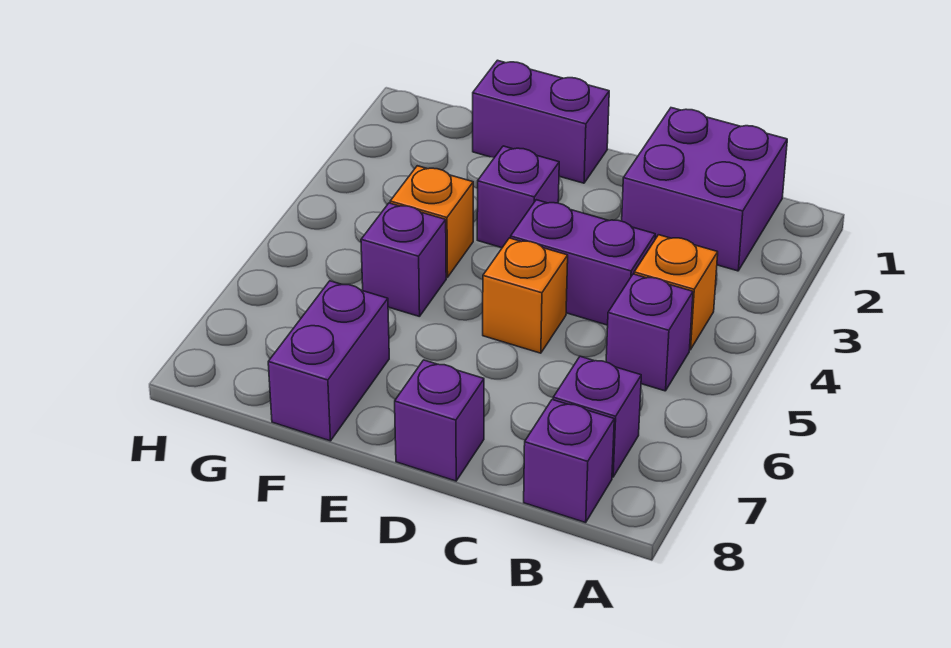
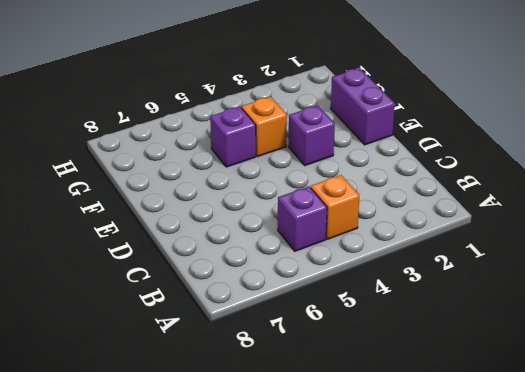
none -> purple brick B1:C2 level 1
none -> purple brick B7 level 1
none -> purple brick B8 level 1

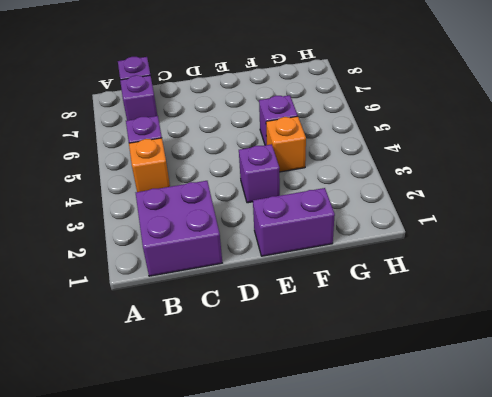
none -> purple brick C4:D4 level 1
none -> orange brick D5 level 1
none -> purple brick D8 level 1

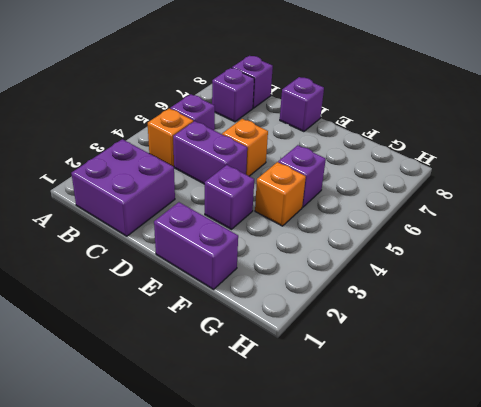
none -> purple brick F7:F8 level 1

